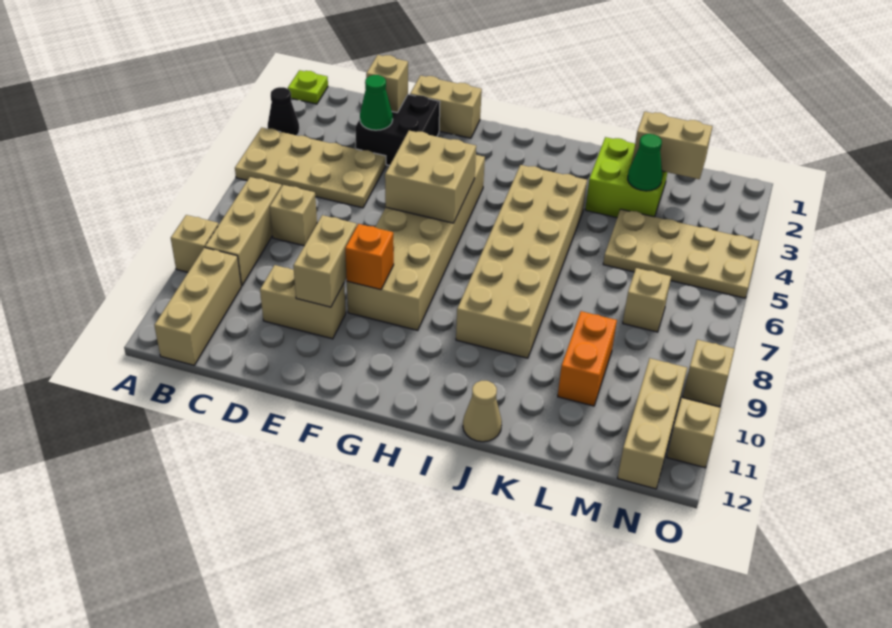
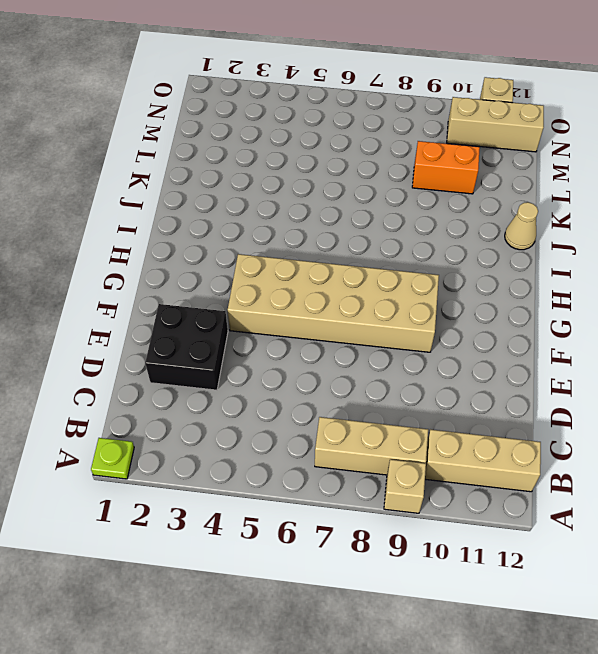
none -> black cone A3 level 1
none -> tan plate A4:D5 level 1
none -> tan brick C7 level 1

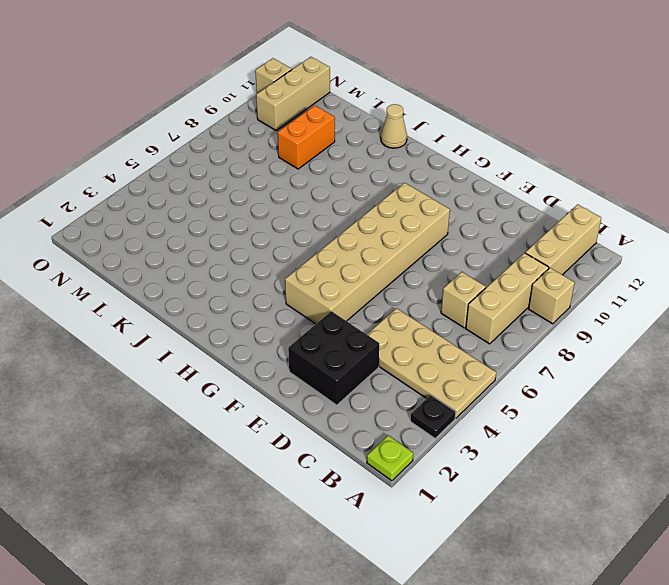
black plate A3 level 1 -> black cone A3 level 1
none -> tan brick D10:E10 level 1
none -> tan brick E1:F1 level 1
none -> tan brick I4:J9 level 1

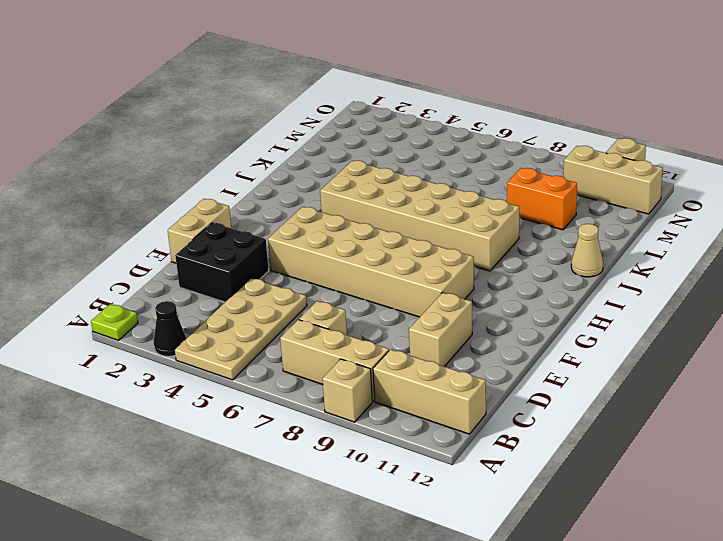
none -> lime brick K2:L3 level 1
none -> tan plate L4:O5 level 1
none -> tan brick M7 level 1

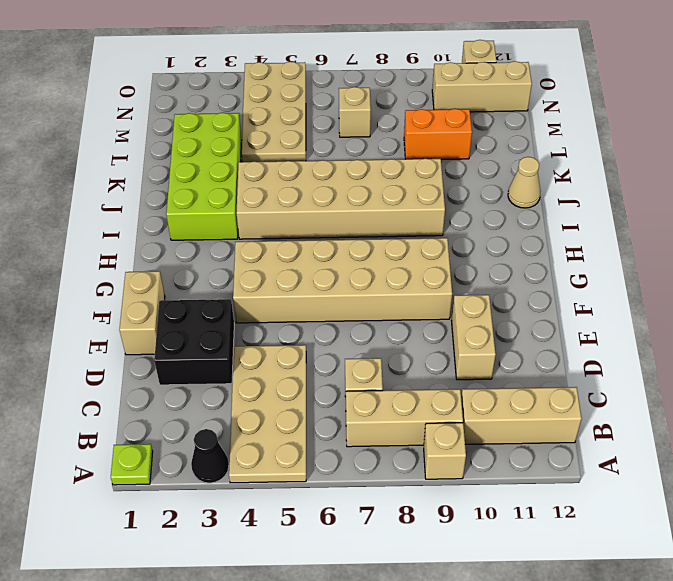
lime brick I2:L3 level 1 -> lime brick K2:L3 level 1
none -> tan brick O9 level 1
none -> tan brick D2 level 2
none -> green cone D3 level 2

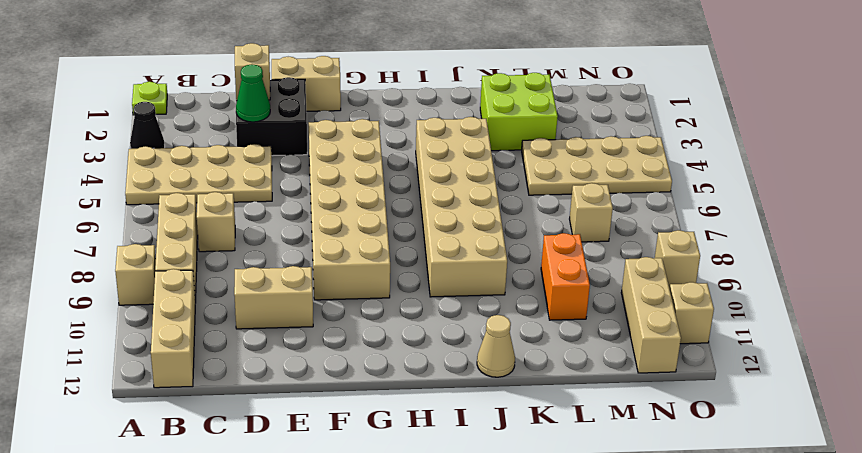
none -> tan brick E9:E10 level 2
none -> tan brick F5:G6 level 2
none -> orange brick F9 level 2

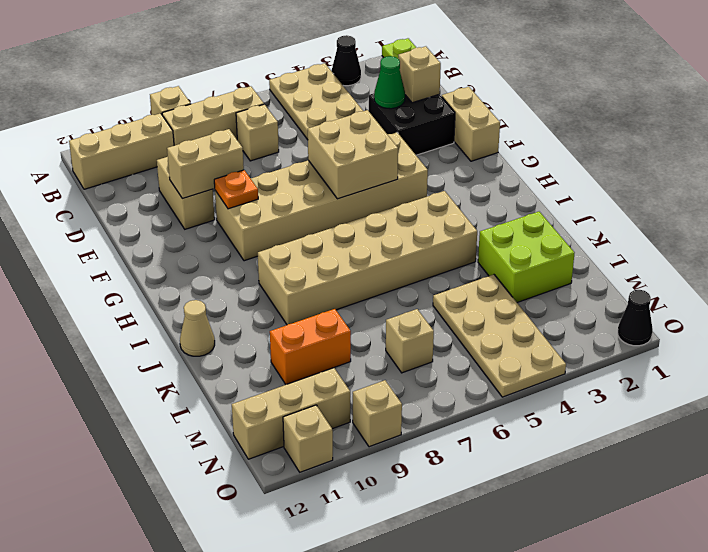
orange plate F9 level 2 -> orange brick F9 level 2
black cone O1 level 1 -> none
none -> tan brick L2:M2 level 2
none -> green cone L3 level 2

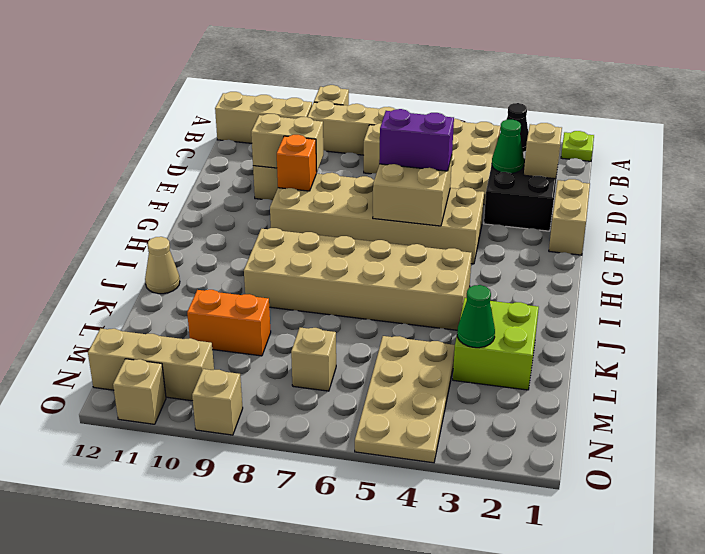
purple brick F5:F6 level 3 -> none
none -> tan brick L2:M2 level 2

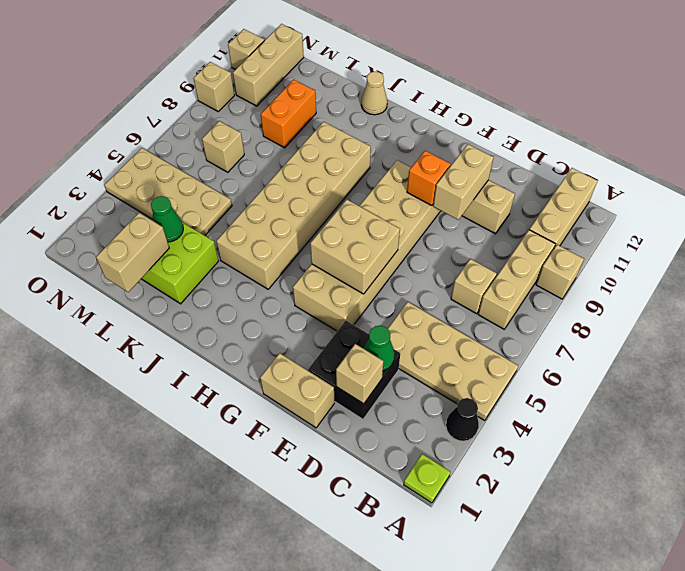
tan brick L1:L2 level 2 -> tan brick L2:M2 level 2

